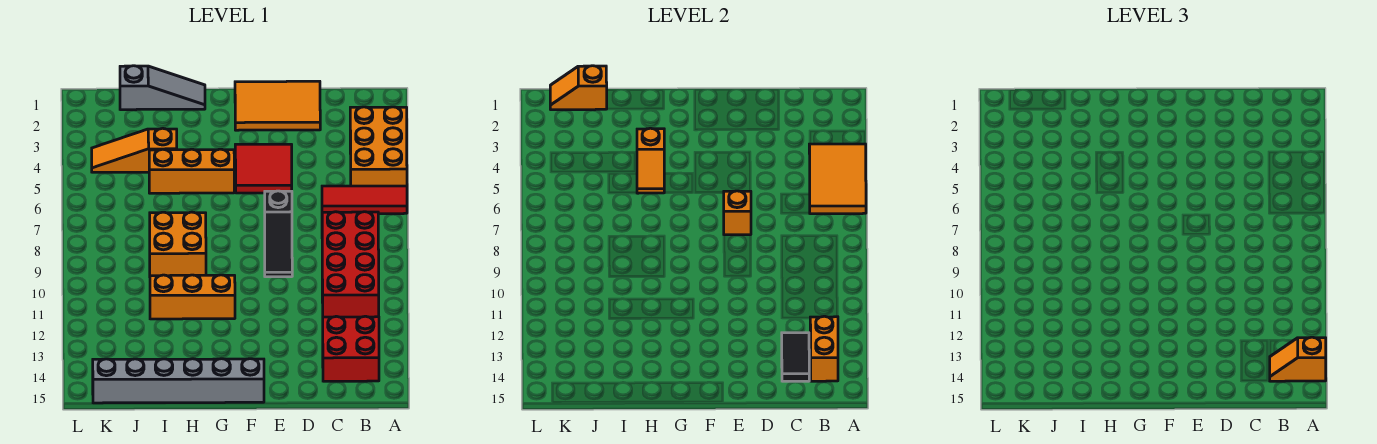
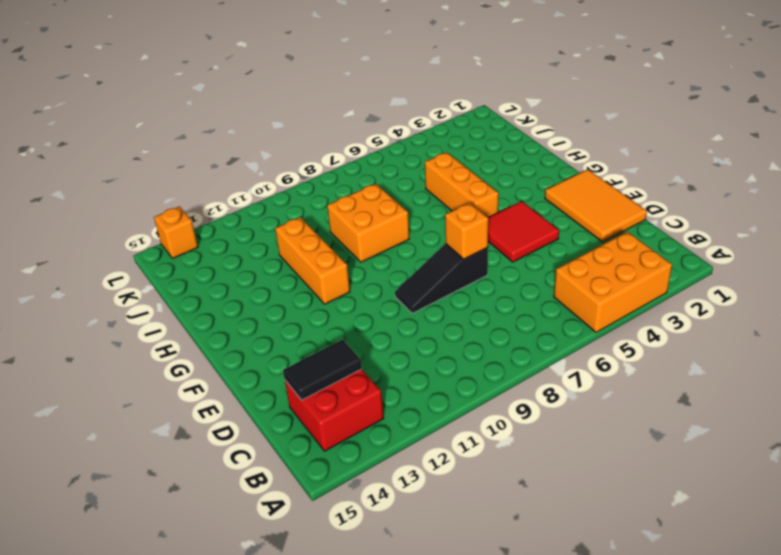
orange brick L14 level 1 -> none
none -> red tile A6:C6 level 1
none -> red brick B8:C11 level 1
none -> grey brick F15:K15 level 1

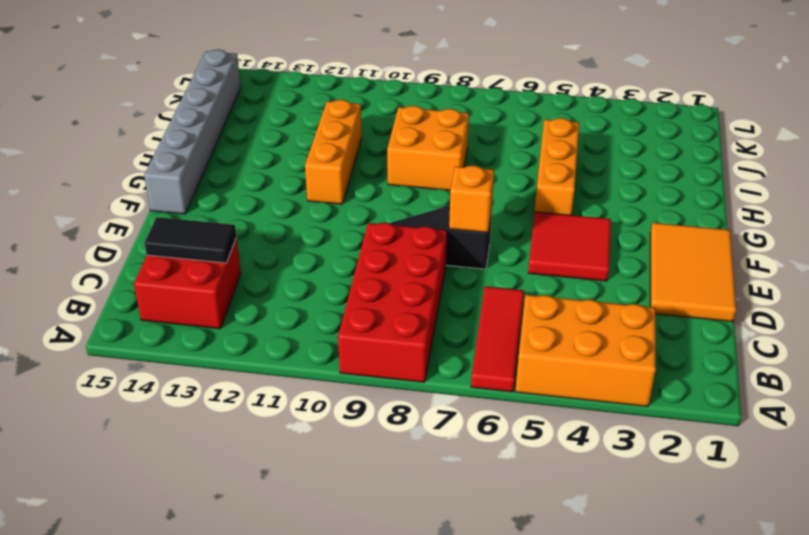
red brick A8:D9 level 1 -> red brick B8:C11 level 1
none -> grey slope H1:J1 level 1 top J
none -> orange slope I4:K4 level 1 top I
none -> orange tile A4:B6 level 2

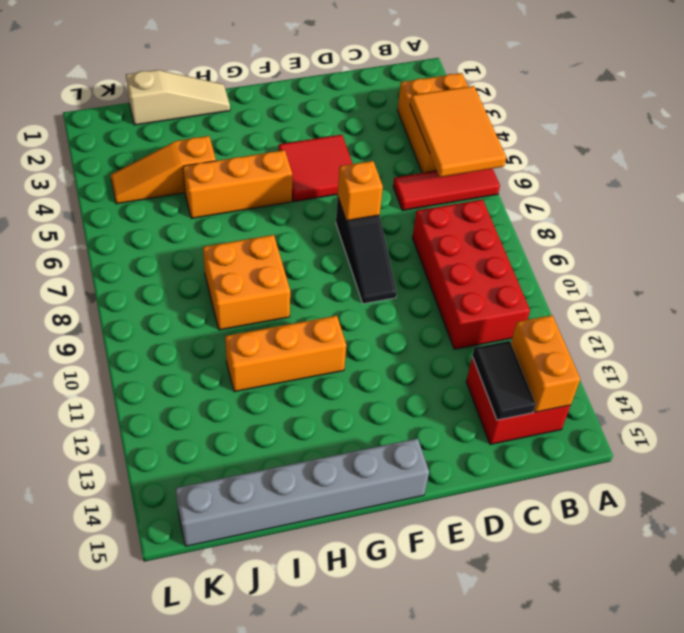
tan slope H1:J1 level 1 top J -> grey slope H1:J1 level 1 top J
none -> orange tile D1:F2 level 1
none -> orange slope H4:H5 level 2 top 4
none -> orange slope J1:K1 level 2 top J

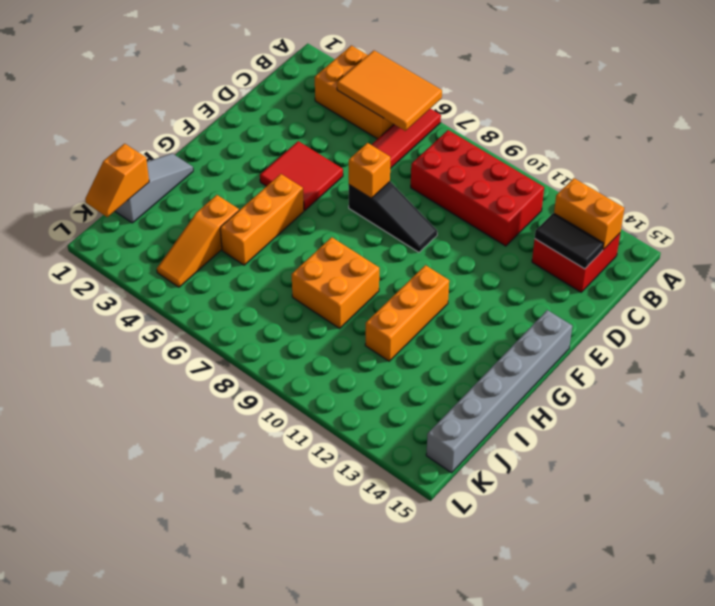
none -> orange tile D1:F2 level 1
none -> orange slope H4:H5 level 2 top 4
none -> orange slope A14:B14 level 3 top A

